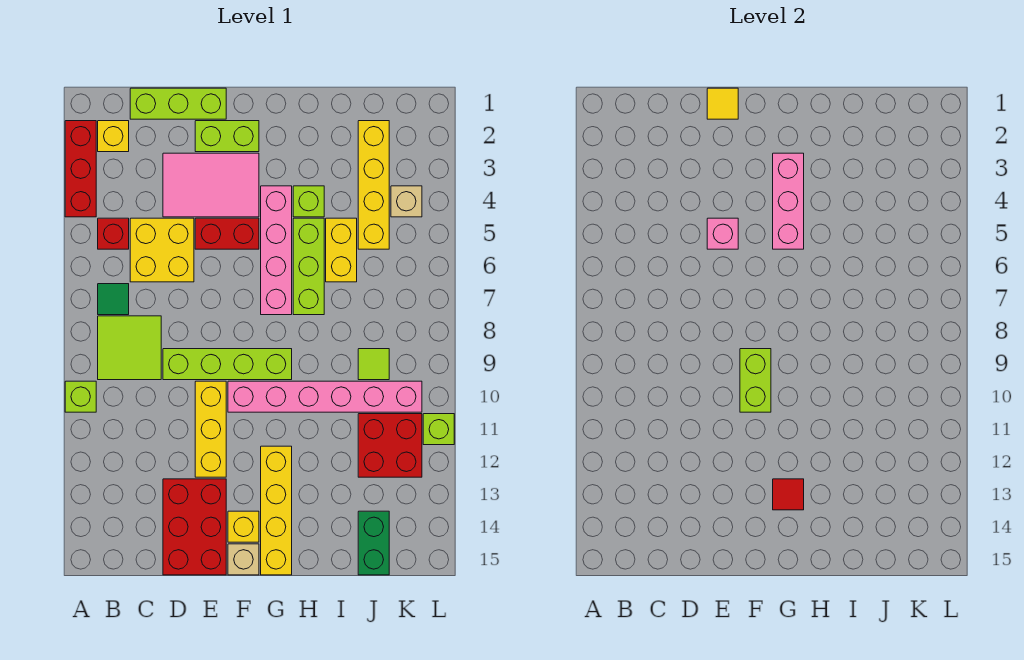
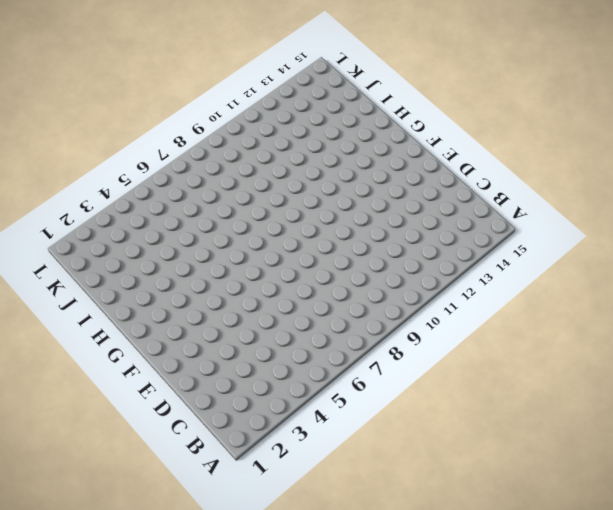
none -> red brick A2:A4 level 1
none -> lime brick A10 level 1
none -> yellow brick B2 level 1
none -> red brick B5 level 1

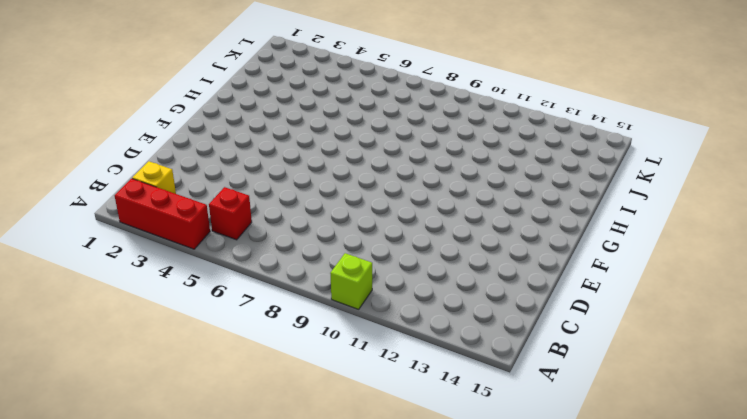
none -> green tile B7 level 1
none -> lime tile B8:C9 level 1
none -> lime brick C1:E1 level 1
none -> yellow brick C5:D6 level 1

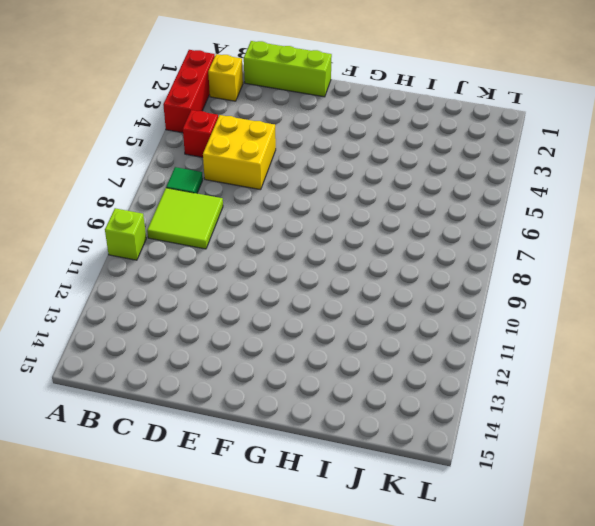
none -> pink tile D3:F4 level 1
none -> lime brick D9:G9 level 1
none -> red brick D13:E15 level 1
none -> lime brick E2:F2 level 1

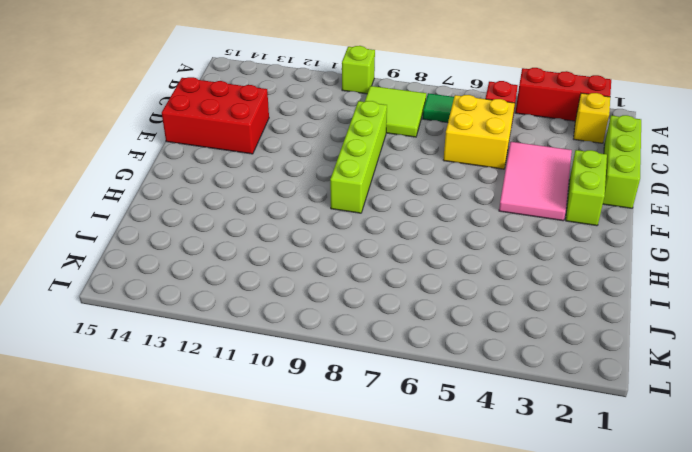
none -> red brick E5:F5 level 1
none -> yellow brick E10:E12 level 1
none -> pink brick F10:K10 level 1
none -> yellow brick F14 level 1

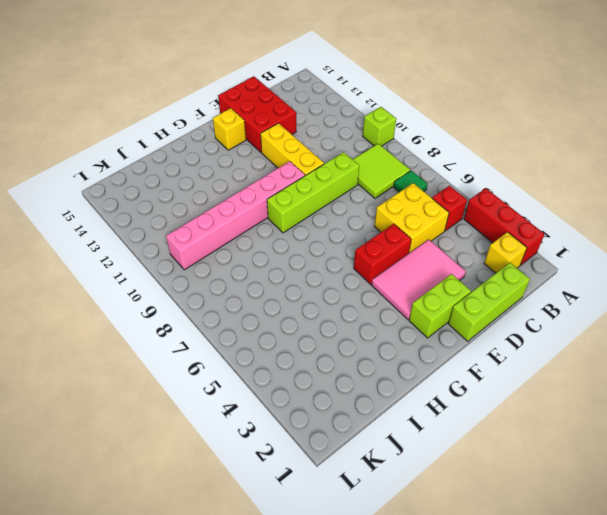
none -> tan brick F15 level 1
none -> pink brick G4:G7 level 1
none -> yellow brick G12:G15 level 1
none -> lime brick H4 level 1

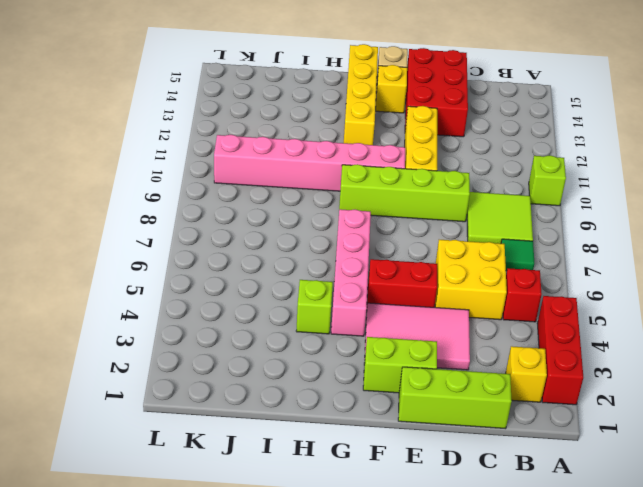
none -> lime brick H5:H7 level 1
none -> yellow brick I5:I6 level 1
none -> yellow brick J2:J5 level 1
none -> lime tile J9 level 1

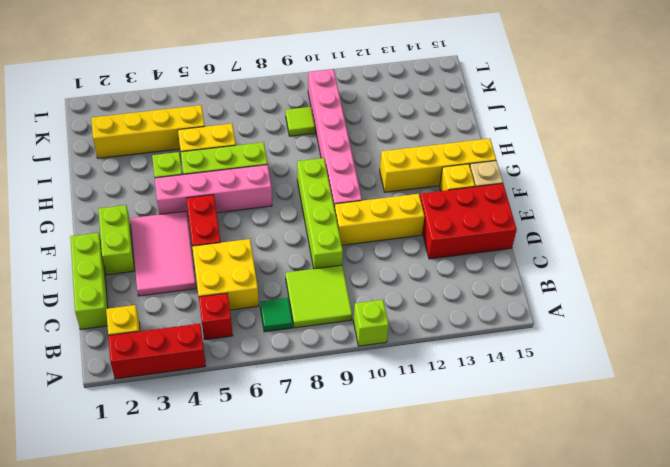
none -> red brick J11:K12 level 1
none -> green brick J14:J15 level 1
none -> tan brick K4 level 1
none -> lime brick L11 level 1

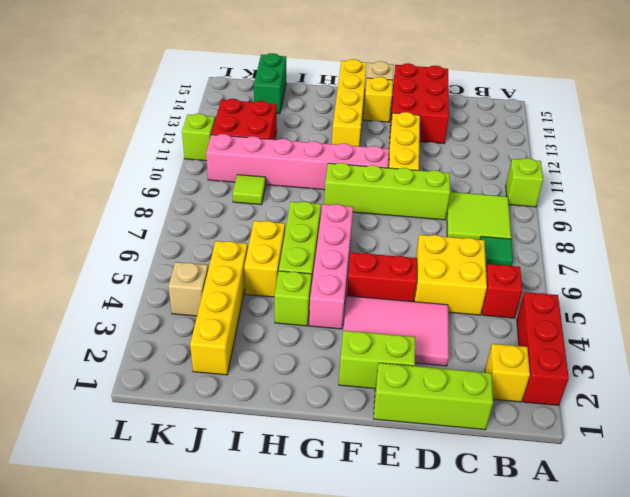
none -> yellow tile E1 level 2
none -> pink brick E5 level 2
none -> lime brick F9:F10 level 2
none -> pink brick G3:G5 level 2

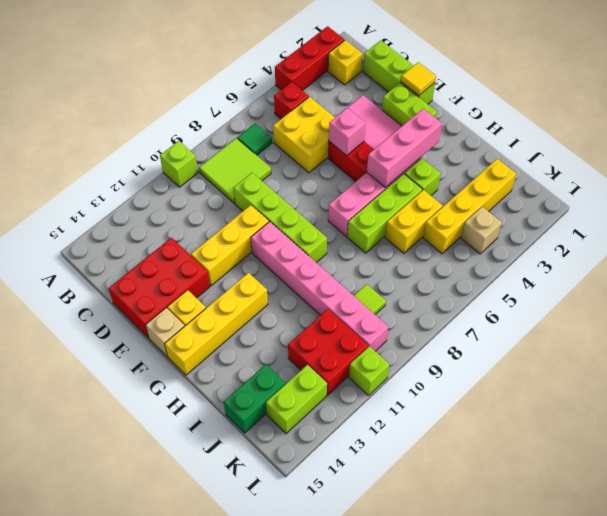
lime brick K13:K14 level 1 -> lime brick F9:F10 level 2
none -> red tile G13 level 2

